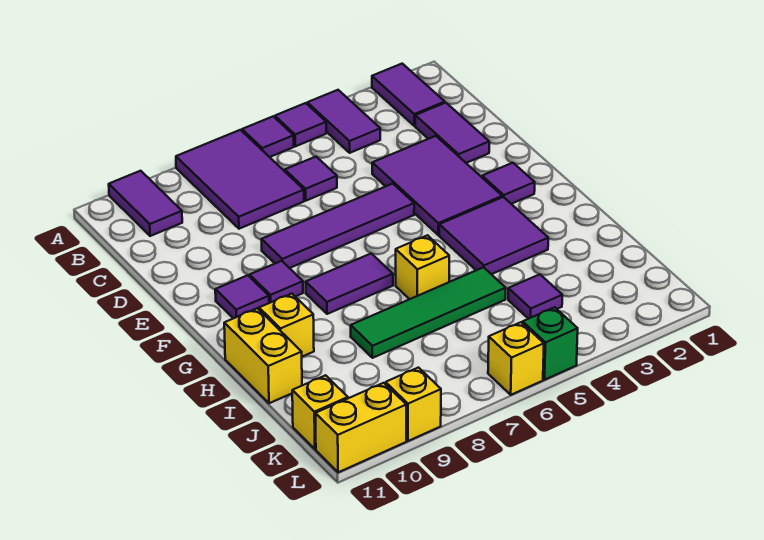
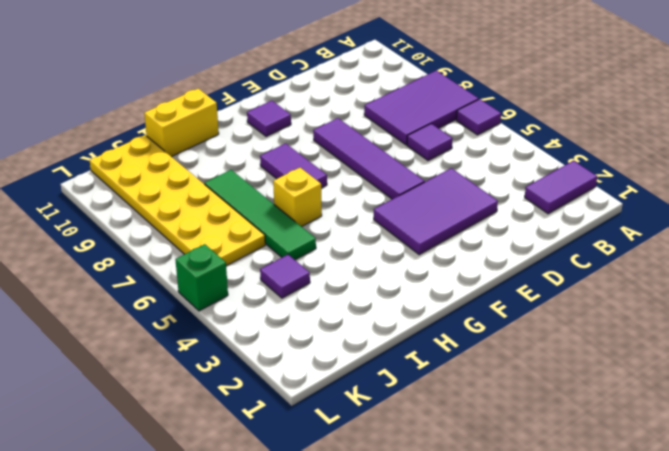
yellow plate J6:K11 level 1 -> yellow brick K11 level 1
none -> purple tile A4:B4 level 1
none -> purple tile A5 level 1
none -> purple tile A10:B10 level 1

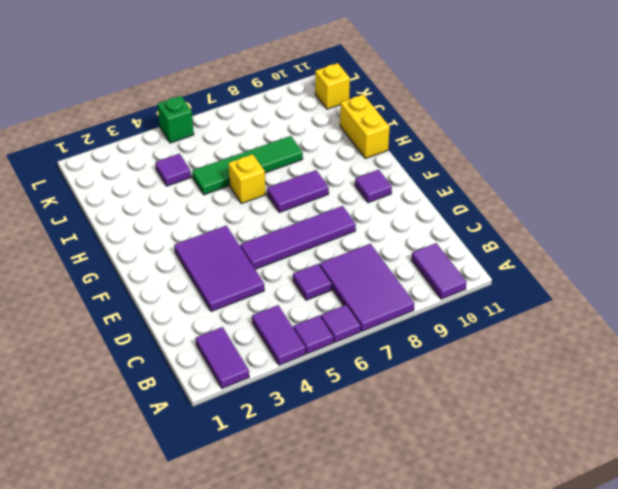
none -> purple tile C2:D2 level 1
none -> purple tile F2 level 1
none -> purple tile F9 level 1

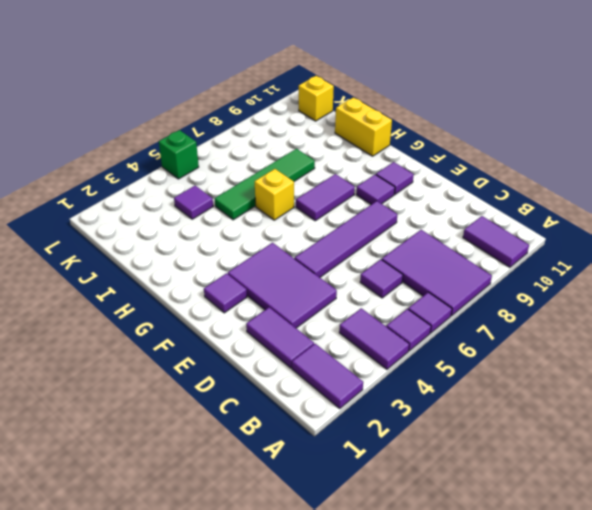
none -> purple tile G3:H4 level 1
none -> yellow brick H10 level 1
none -> yellow brick L6 level 1

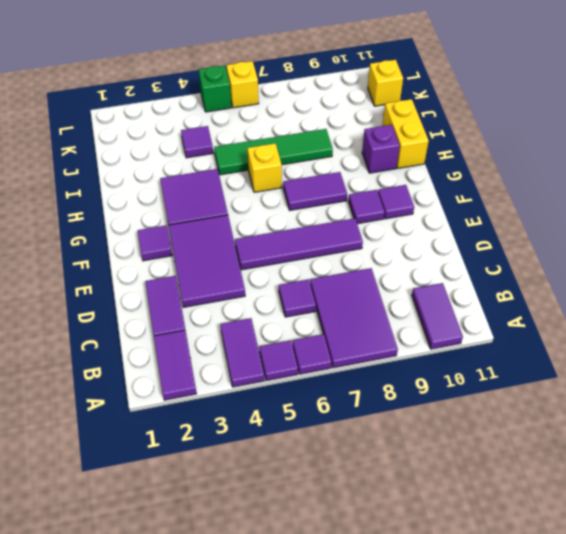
purple brick H10 level 1 -> yellow brick H10 level 1
none -> yellow brick L9 level 1
none -> yellow brick L10:L11 level 1

